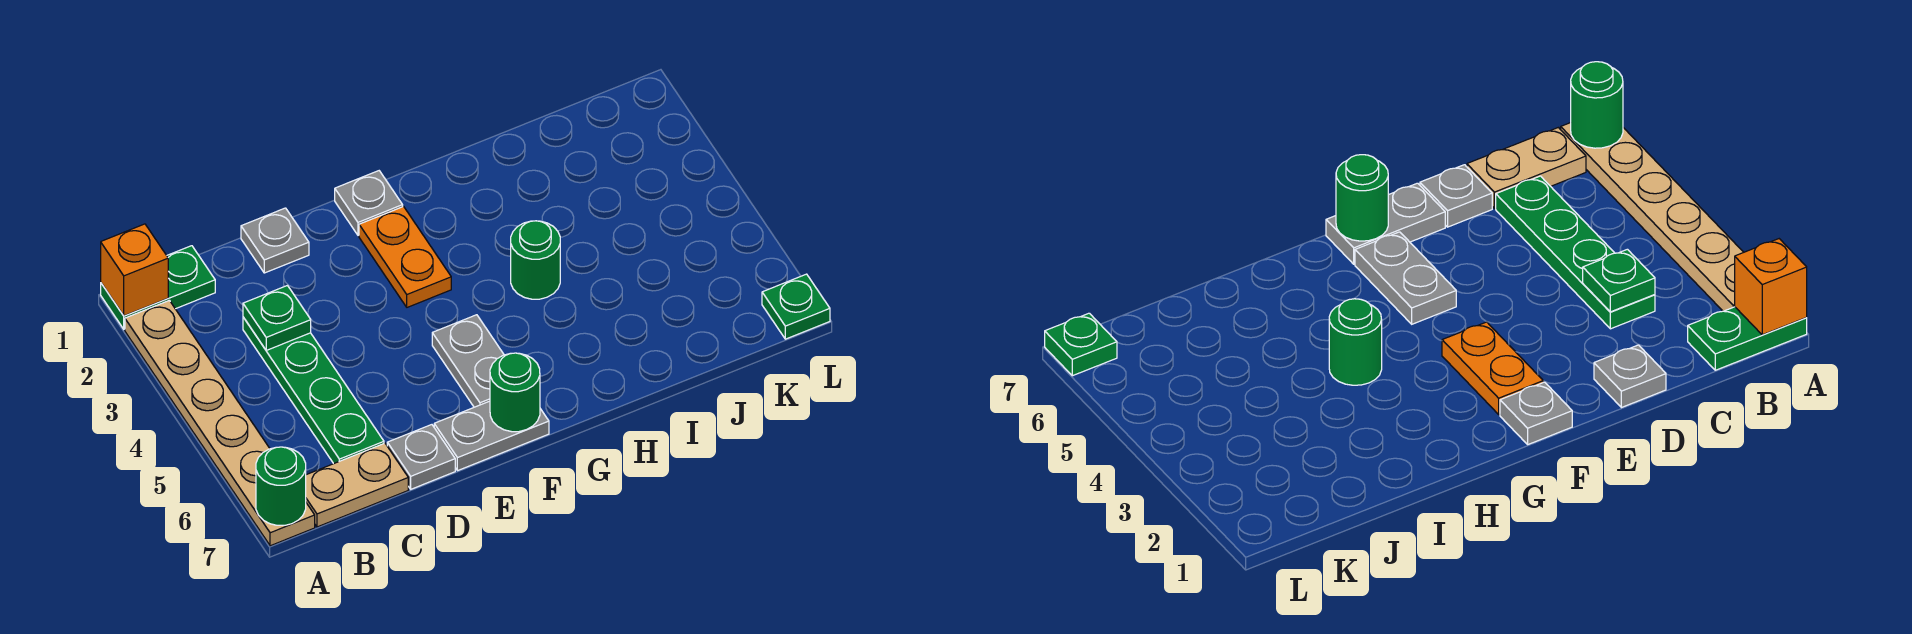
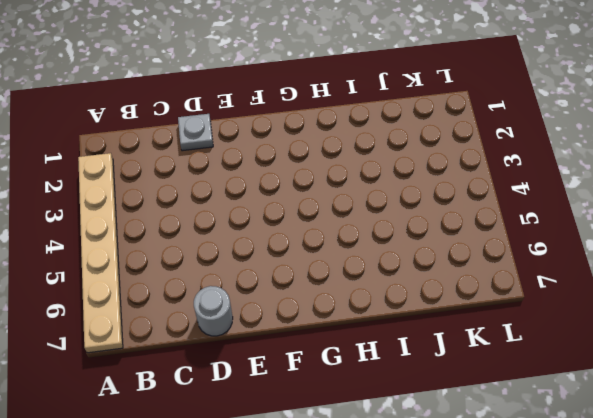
grey round brick D7 level 1 -> grey plate D7 level 1
none -> green plate A1:B1 level 1
none -> tan plate B7:C7 level 1
none -> green plate C3:C6 level 1

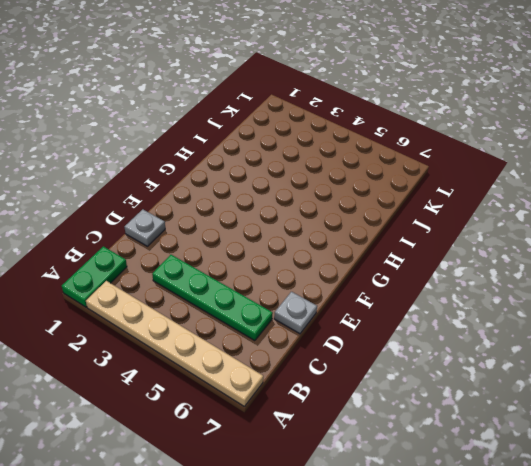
none -> tan plate B7:C7 level 1
none -> grey plate E7:F7 level 1
none -> grey plate F1 level 1

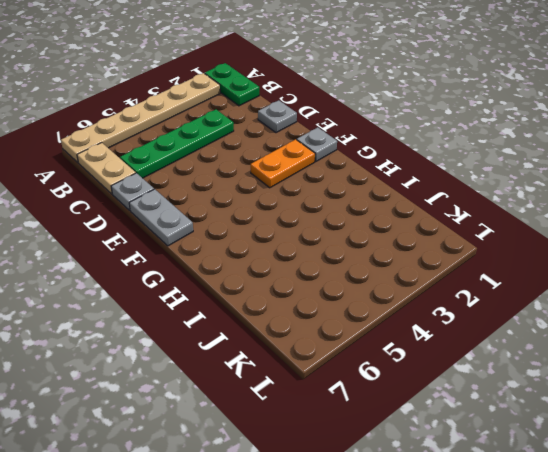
none -> grey plate F5:F6 level 1
none -> green round brick H4 level 1
none -> green plate L7 level 1

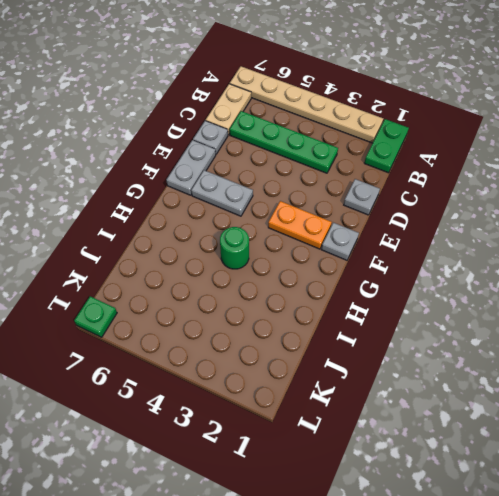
none -> orange brick A1 level 2
none -> green round brick A7 level 2
none -> green plate C3 level 2

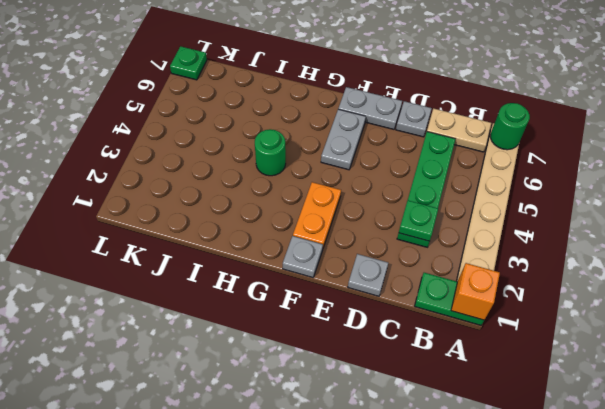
none -> green round brick F7 level 2

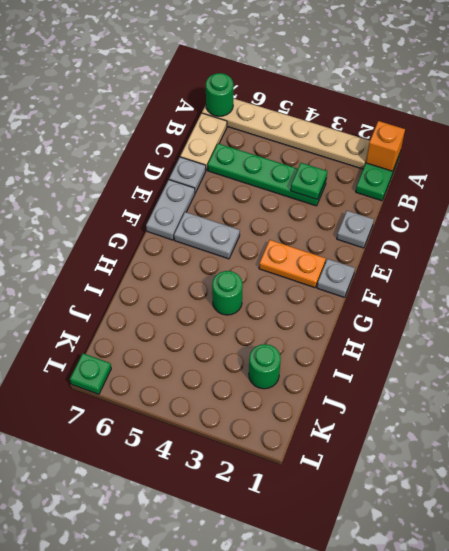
green round brick J2 level 1 -> green round brick F7 level 2

